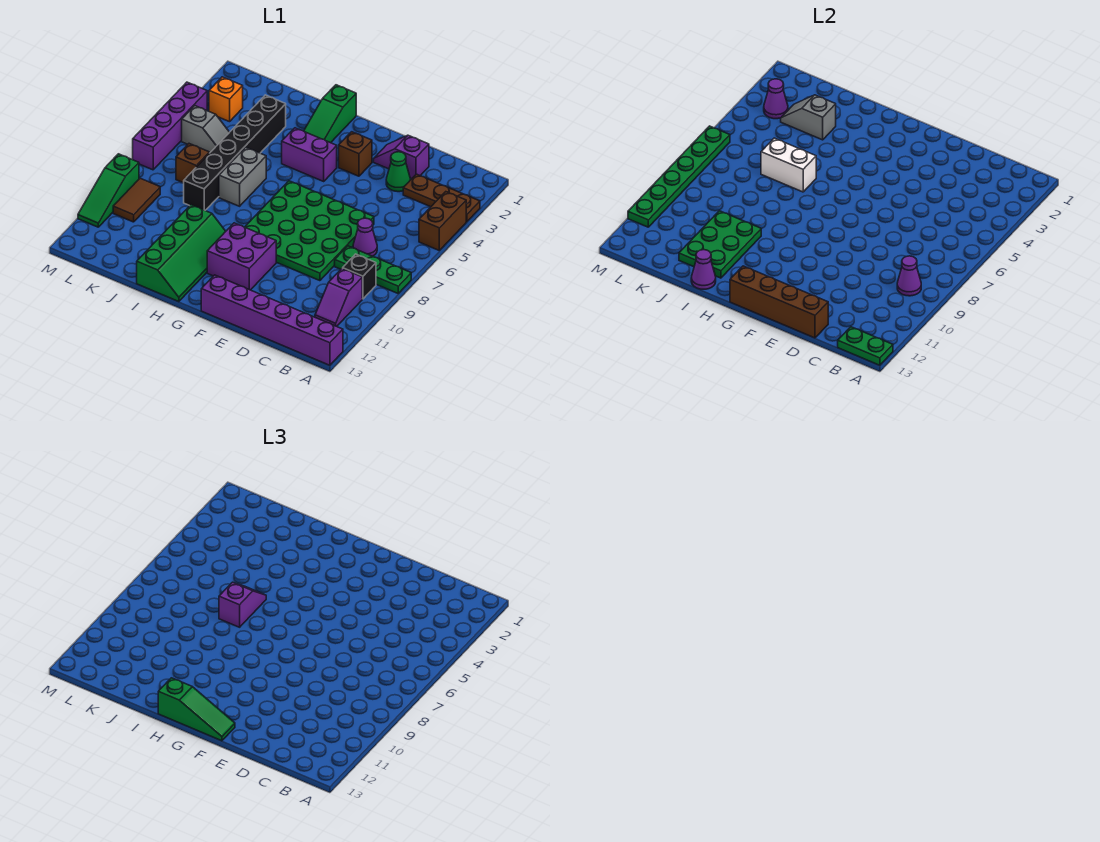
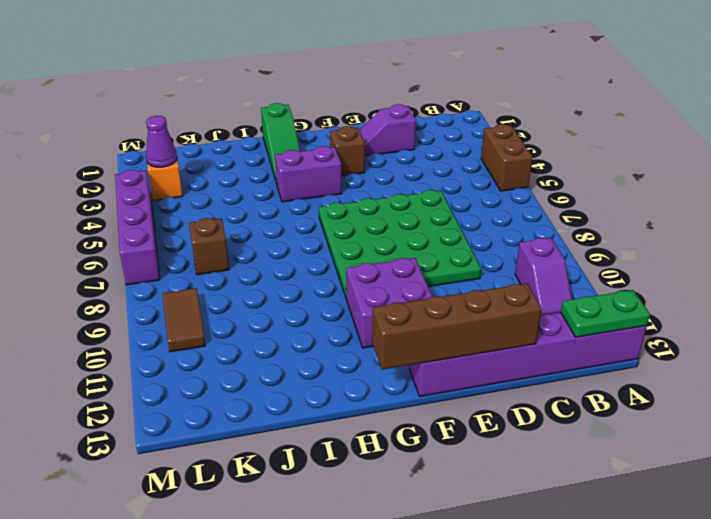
none -> brown plate A3:C3 level 1
none -> green plate A8:C8 level 1
none -> black brick B9 level 1
none -> purple cone C7 level 1

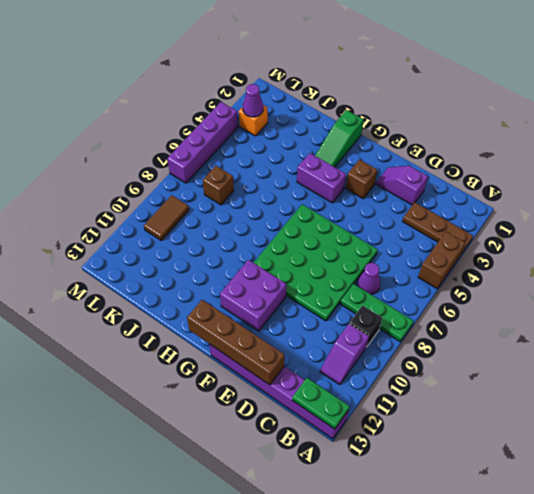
none -> green cone D3 level 1
none -> green slope H10:I13 level 1 top I
none -> grey brick I6:I7 level 1
none -> black brick J3:J8 level 1

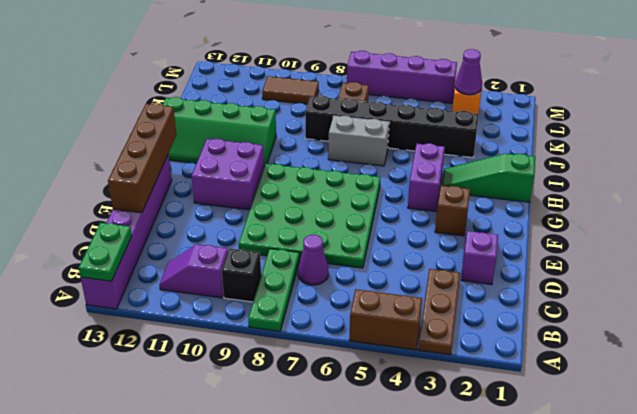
none -> green cone D3 level 1
none -> grey slope K5:L5 level 1 top L
none -> green slope M9:M11 level 1 top 9
none -> purple cone B9 level 2

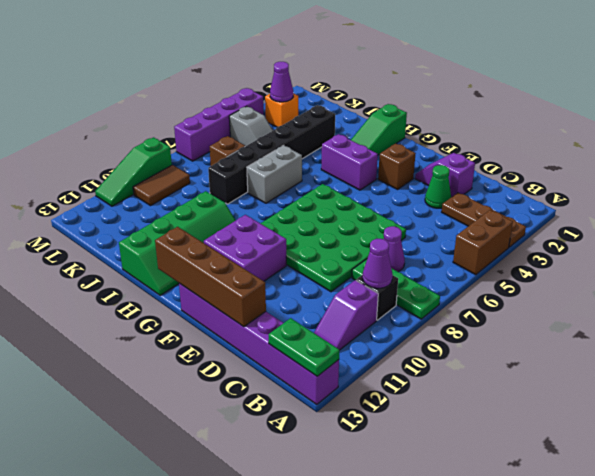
none -> white brick I6:J6 level 2
none -> green plate I10:J12 level 2
none -> purple cone I13 level 2
none -> grey slope J3:K3 level 2 top J

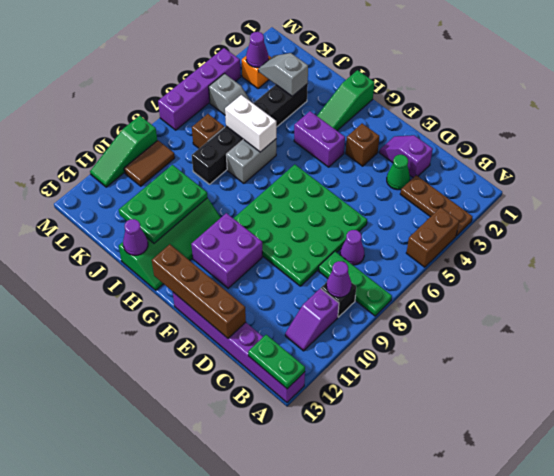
none -> green plate M6:M11 level 2
none -> green slope F13:H13 level 3 top H
none -> purple slope I6:I7 level 3 top 7

